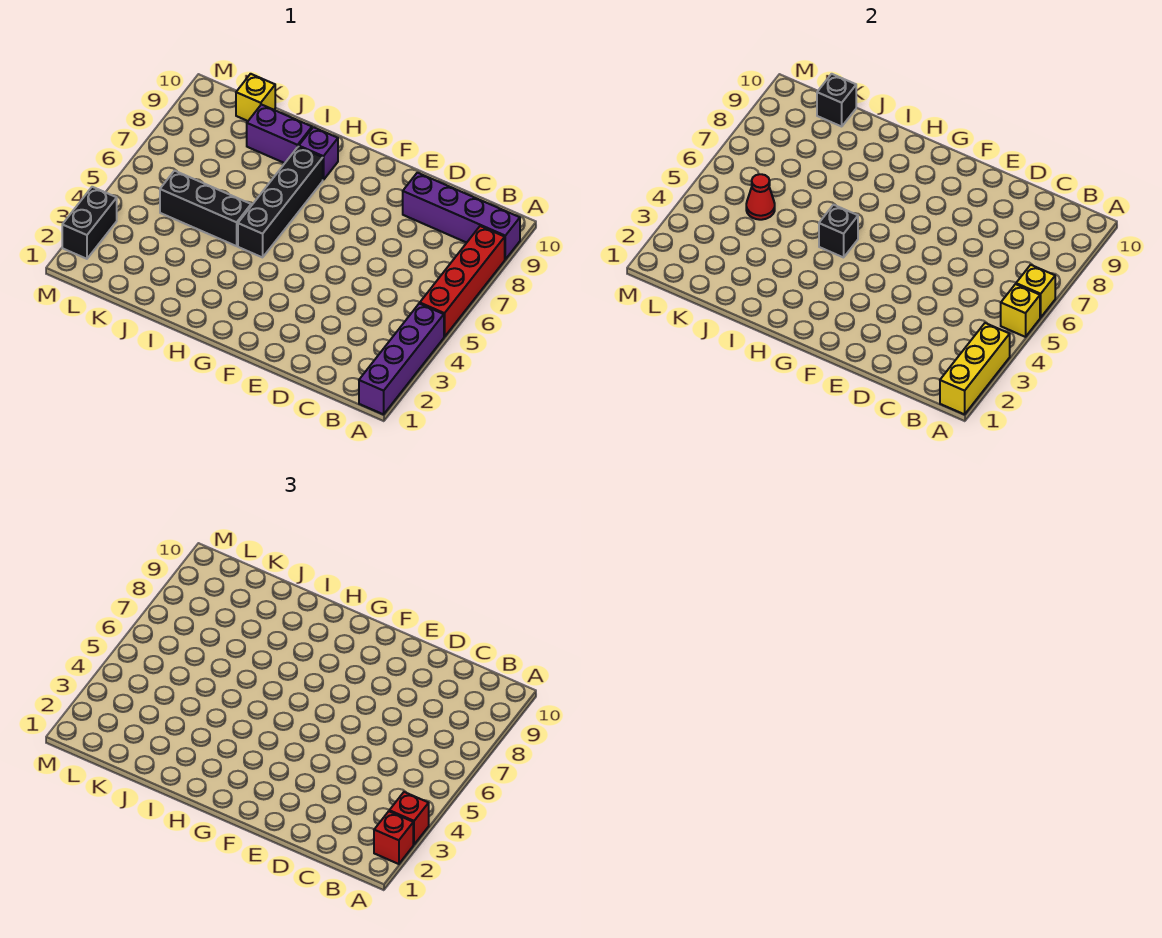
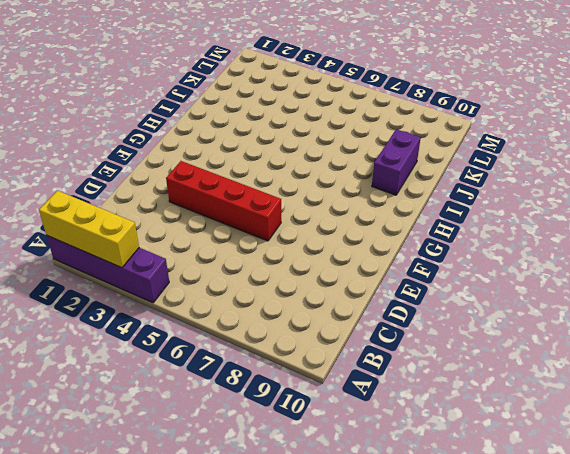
red brick E3:E6 level 1 -> red brick A5:A8 level 1
none -> purple brick A9:D9 level 1
none -> black brick H5:H8 level 1
none -> purple brick H9 level 1

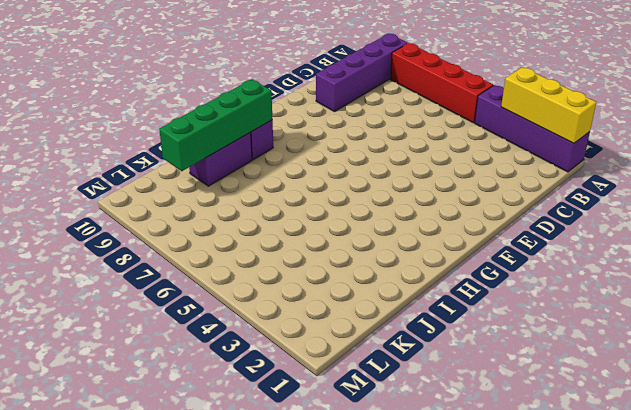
green brick H9:K9 level 2 -> none
none -> black brick H5:H8 level 1
none -> black brick I5:K5 level 1
none -> yellow brick K10 level 1

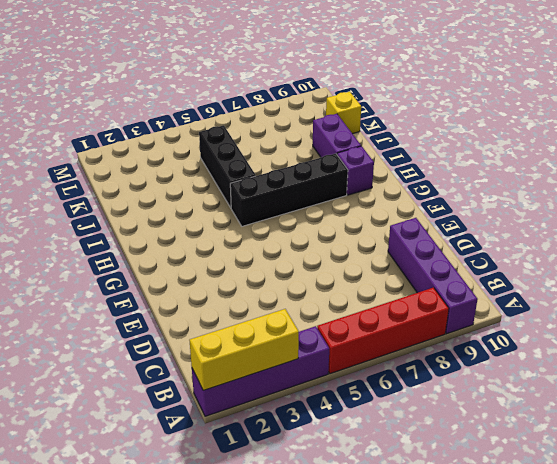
none -> black brick M2:M3 level 1
none -> yellow brick A5 level 2
none -> yellow brick A6 level 2

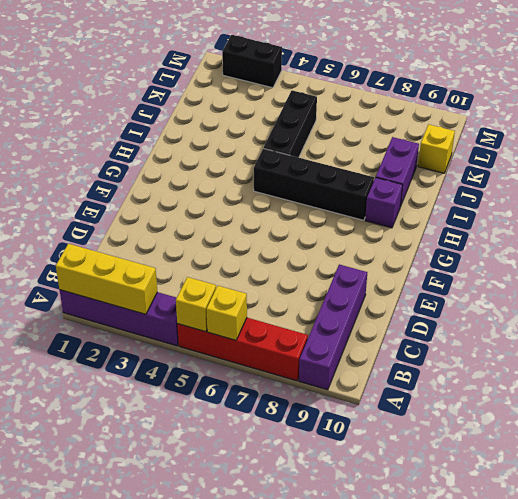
none -> black brick H5 level 2
none -> red cone K5 level 2
none -> black brick K10 level 2

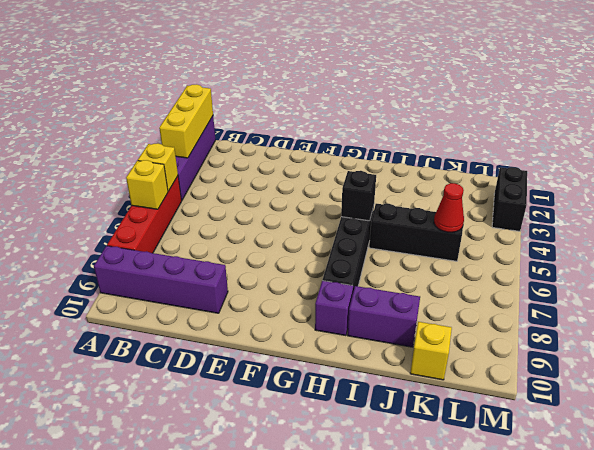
none -> black brick K10 level 2
none -> red brick A2 level 3
none -> red brick A3 level 3

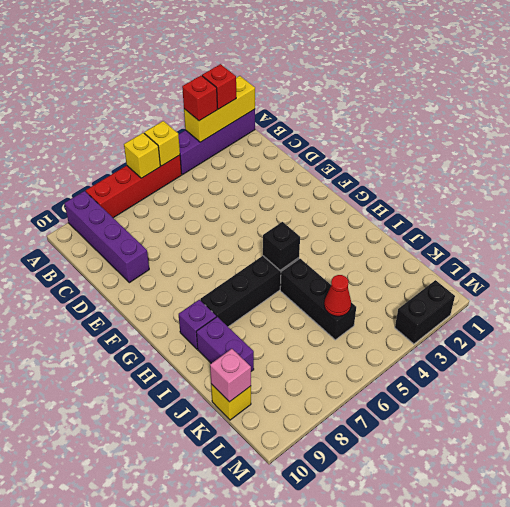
pink brick K10 level 2 -> black brick K10 level 2

